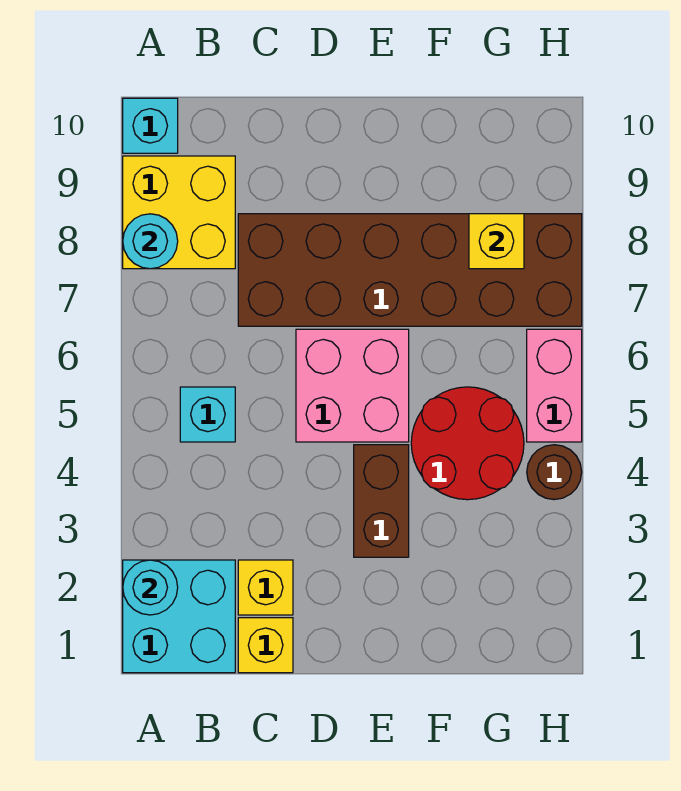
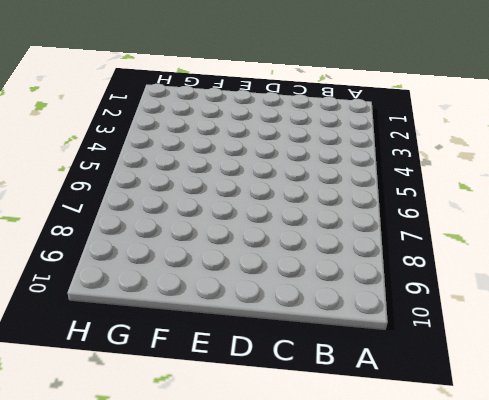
none -> cyan brick A1:B2 level 1
none -> yellow brick A8:B9 level 1
none -> cyan brick A10 level 1

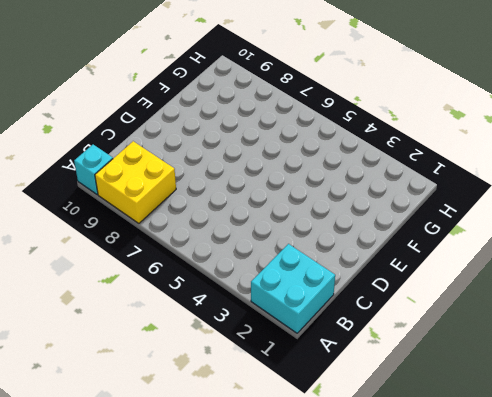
none -> cyan brick B5 level 1
none -> yellow brick C1 level 1
none -> yellow brick C2 level 1

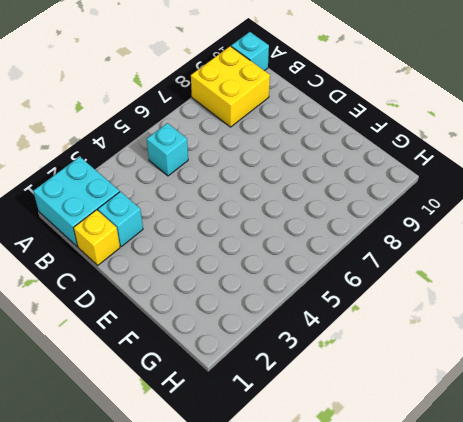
cyan brick C2 level 1 -> yellow brick C2 level 1
none -> brown brick C7:H8 level 1
none -> pink brick D5:E6 level 1
none -> brown brick E3:E4 level 1

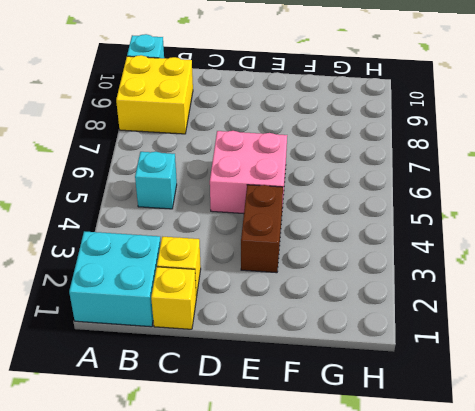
none -> brown brick C7:H8 level 1
none -> red round brick F4:G5 level 1
none -> brown round brick H4 level 1

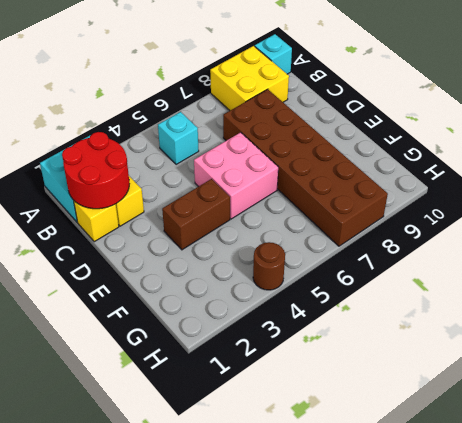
red round brick B1:C2 level 2 -> red round brick F4:G5 level 1
none -> pink brick H5:H6 level 1
none -> cyan round brick A2 level 2
none -> cyan round brick A8 level 2

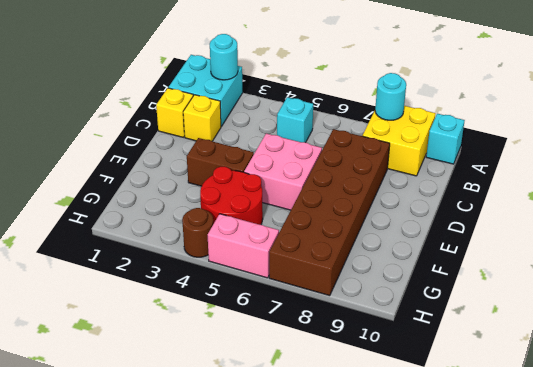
none -> yellow brick G8 level 2

